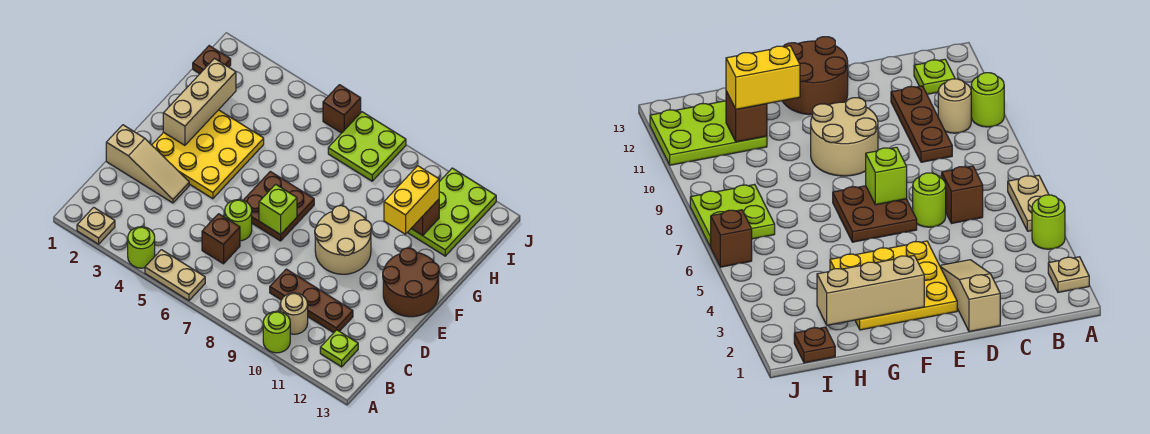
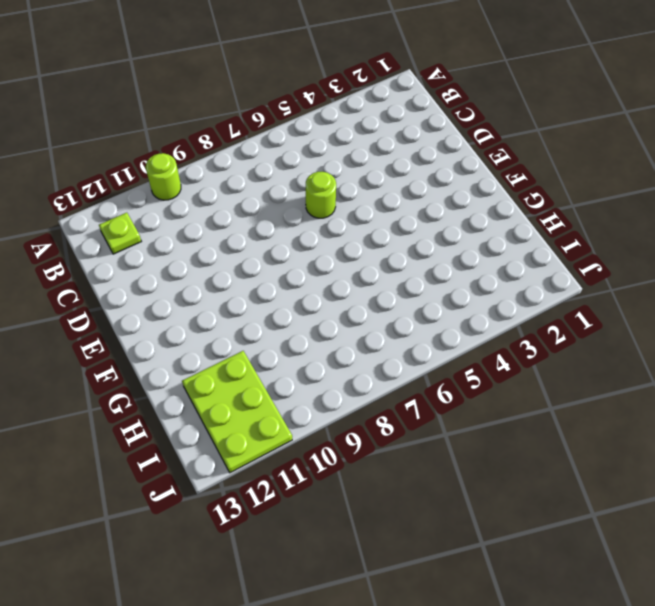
none -> tan plate A2 level 1
none -> lime round brick A4 level 1
none -> tan plate A5:A6 level 1

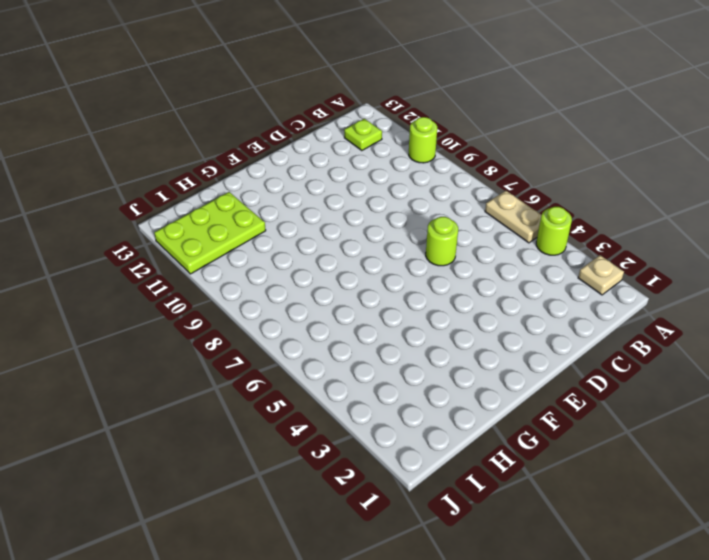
none -> tan round brick B10 level 1
none -> brown brick C6 level 1
none -> brown plate C9:C11 level 1

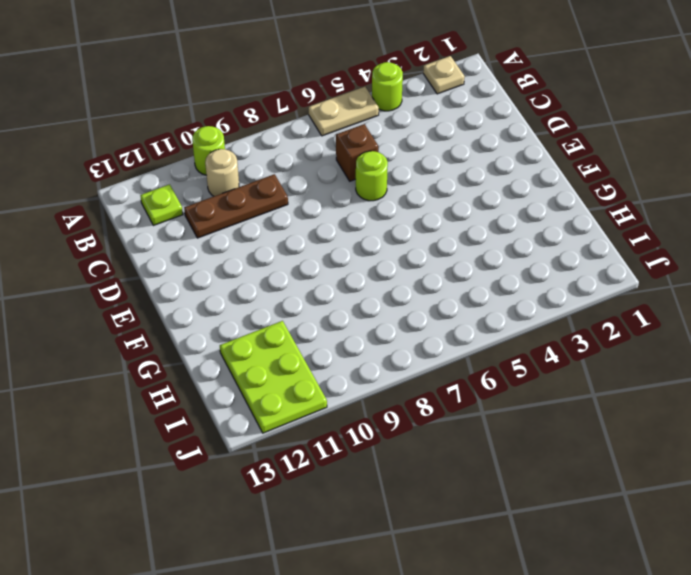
none -> tan slope D1:D3 level 1 top 1
none -> yellow plate E2:G4 level 1
none -> brown plate E6:F7 level 1

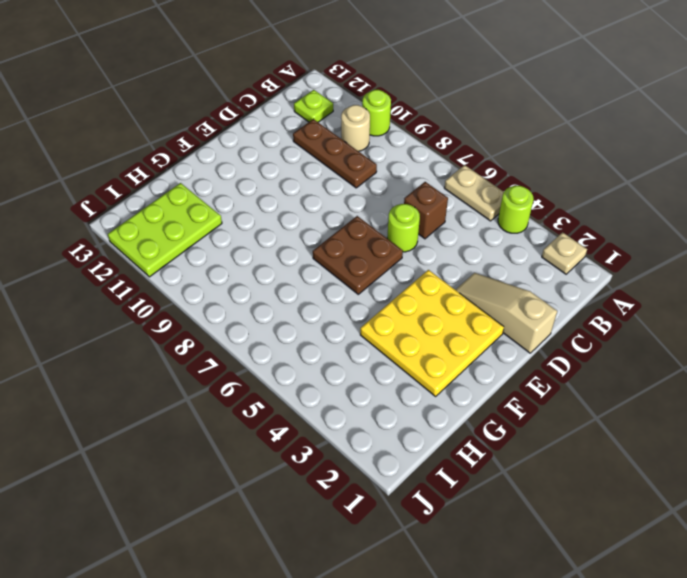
none -> tan round brick E9:F10 level 1
none -> brown round brick E12:F13 level 1
none -> brown plate I1 level 1

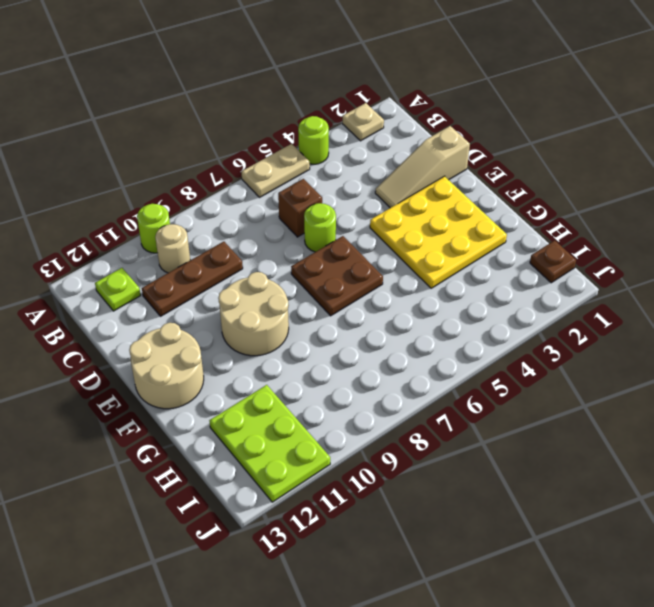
tan round brick E12:F13 level 1 -> brown round brick E12:F13 level 1
none -> lime plate I7:J8 level 1
none -> brown brick J6 level 1
none -> lime brick E7 level 2

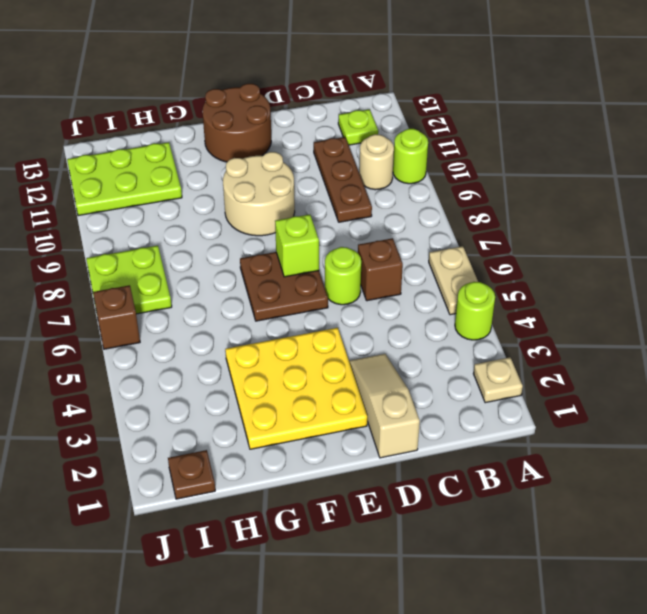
none -> tan brick F2:H2 level 2
none -> brown brick H11 level 2
none -> yellow brick G11:H11 level 3

